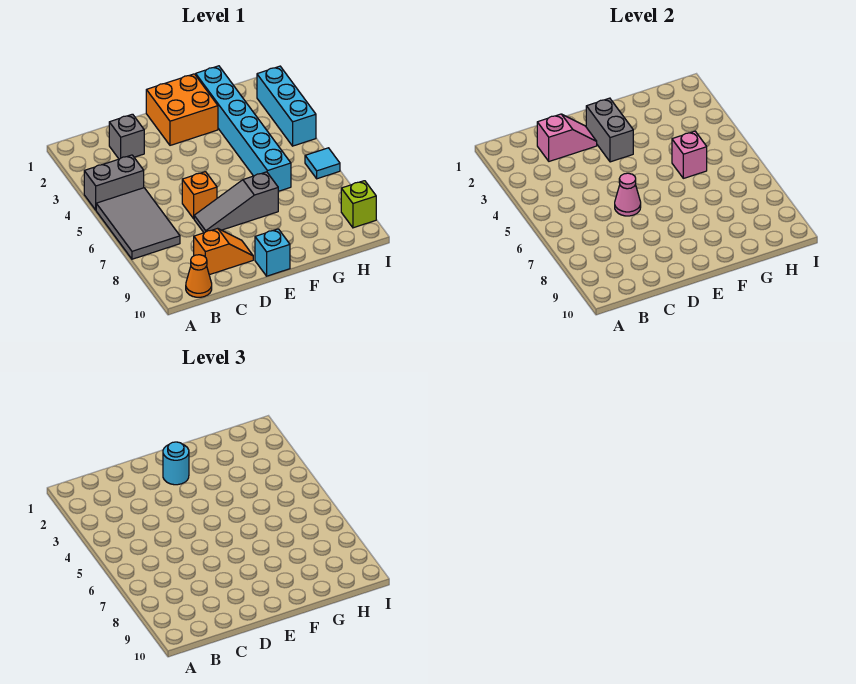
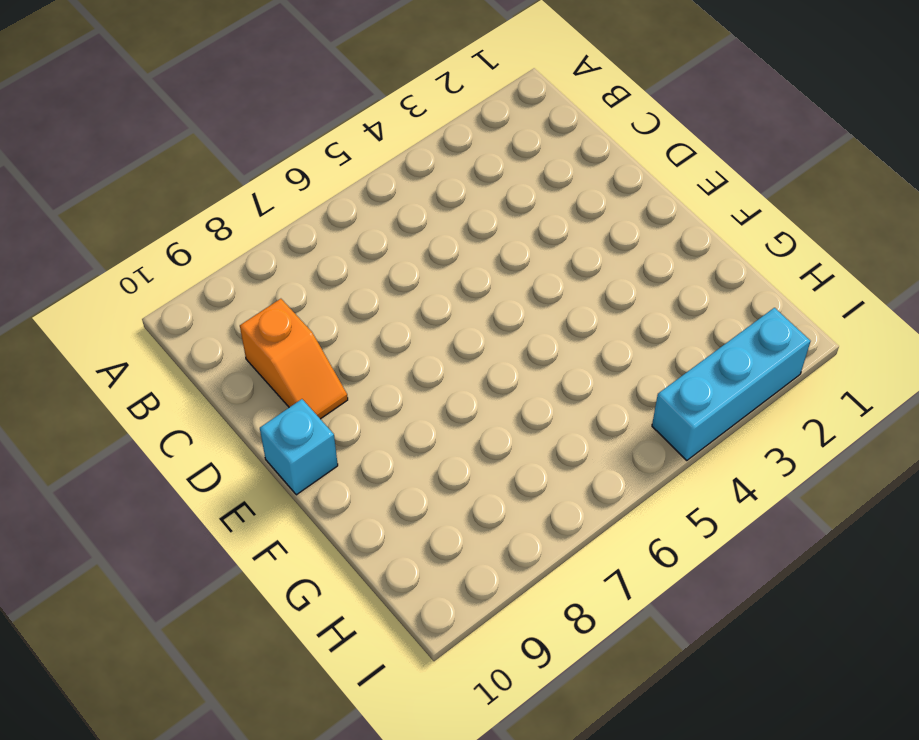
none -> grey brick A4:B4 level 1
none -> grey tile A5:B7 level 1
none -> orange cone B10 level 1

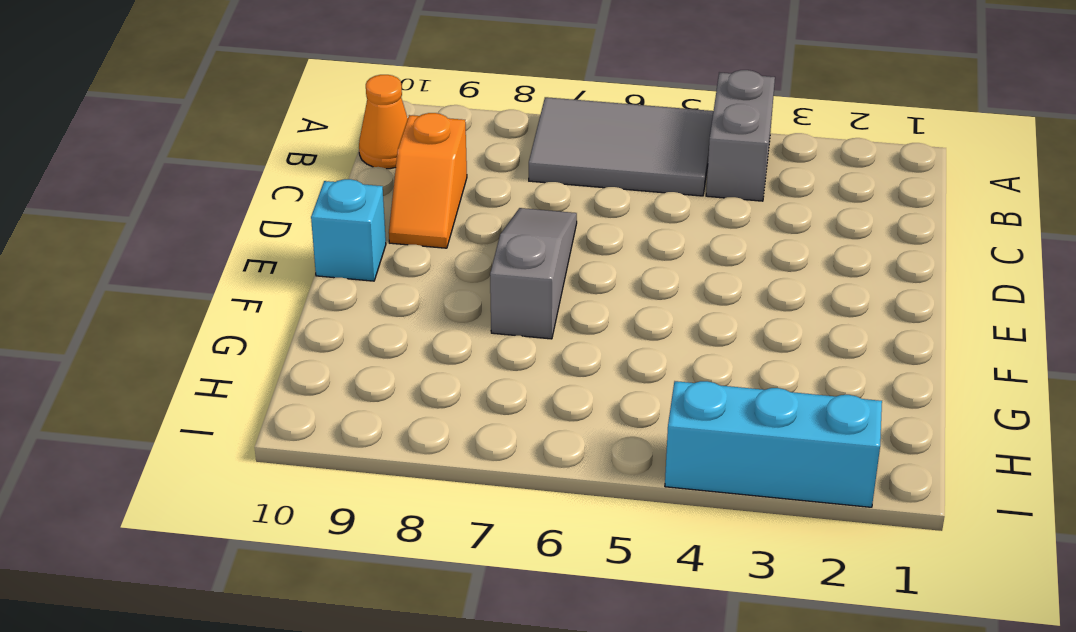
none -> grey brick C2 level 1
none -> orange brick D6 level 1
none -> orange brick E1:F2 level 1

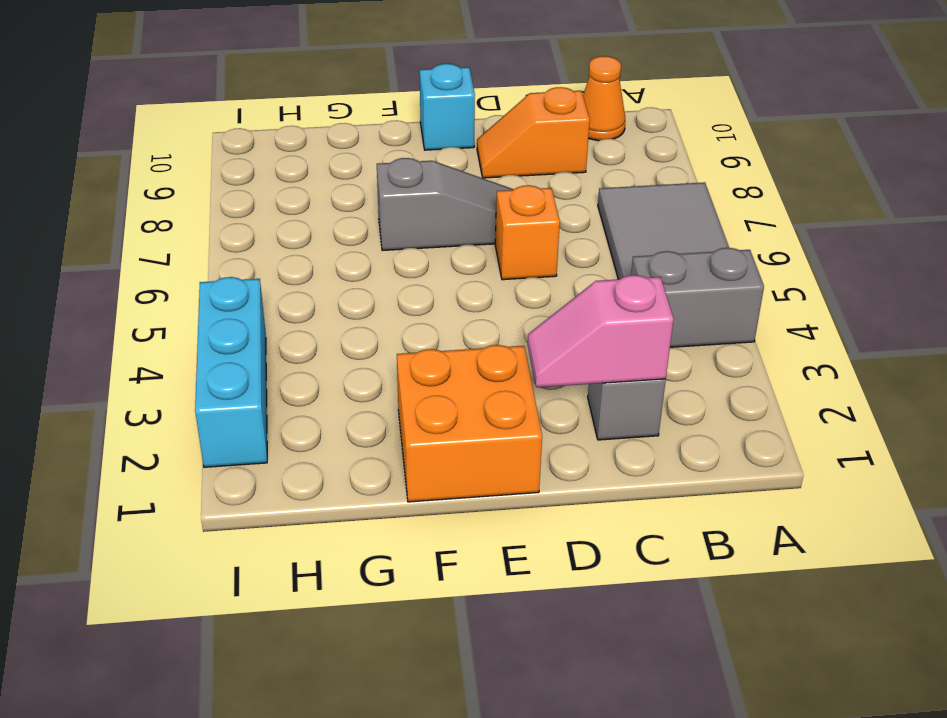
none -> cyan brick G1:G6 level 1
none -> cyan tile I6 level 1
none -> lime brick I9 level 1

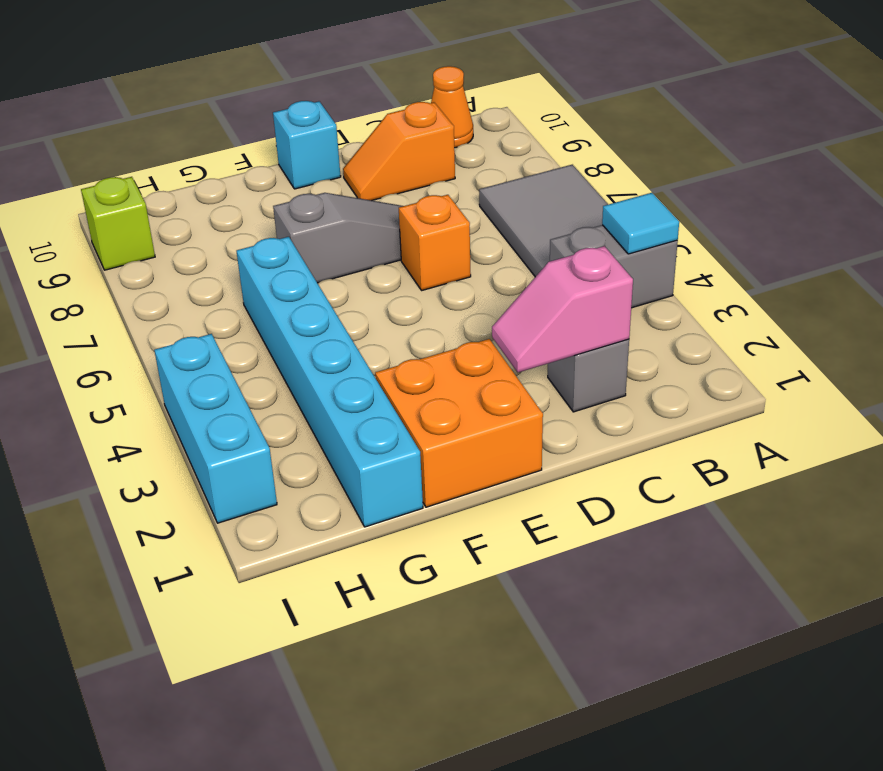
cyan tile A4 level 2 -> cyan tile I6 level 1
none -> pink cone D6 level 2
none -> grey brick E2:E3 level 2
none -> pink brick G5 level 2

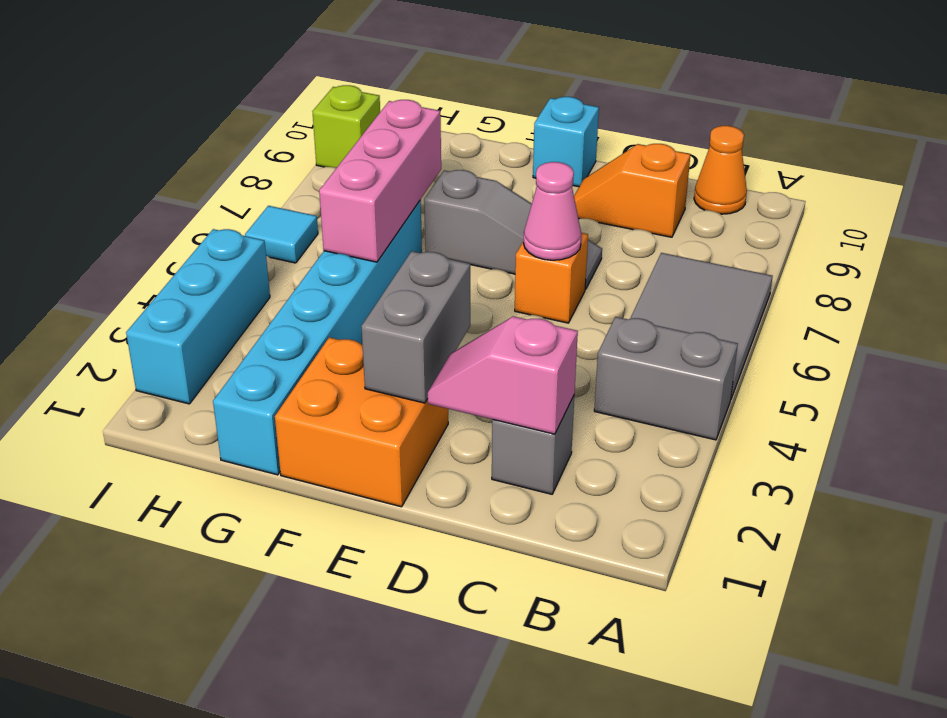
pink brick G5:G7 level 2 -> pink brick G5 level 2
none -> cyan round brick E2 level 3

